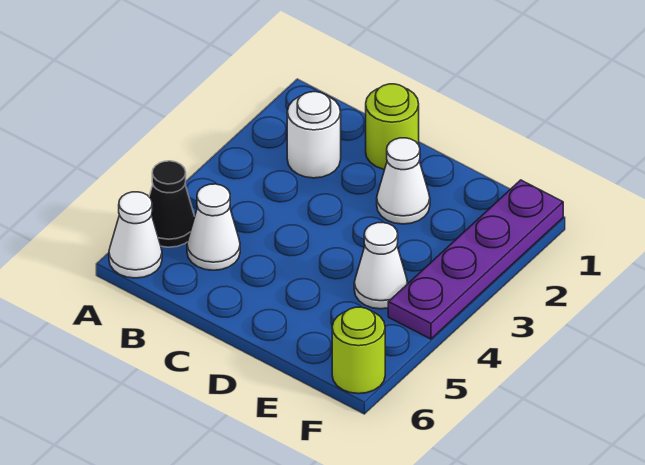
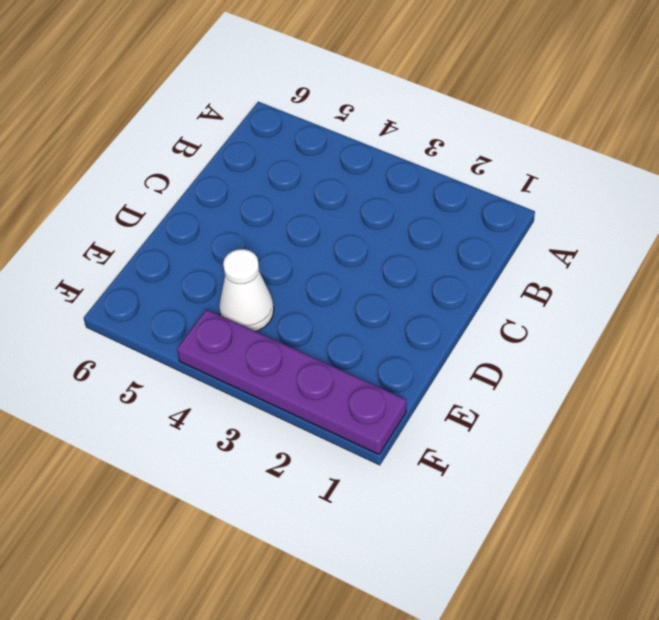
none -> black cone A5 level 1
none -> white cone A6 level 1

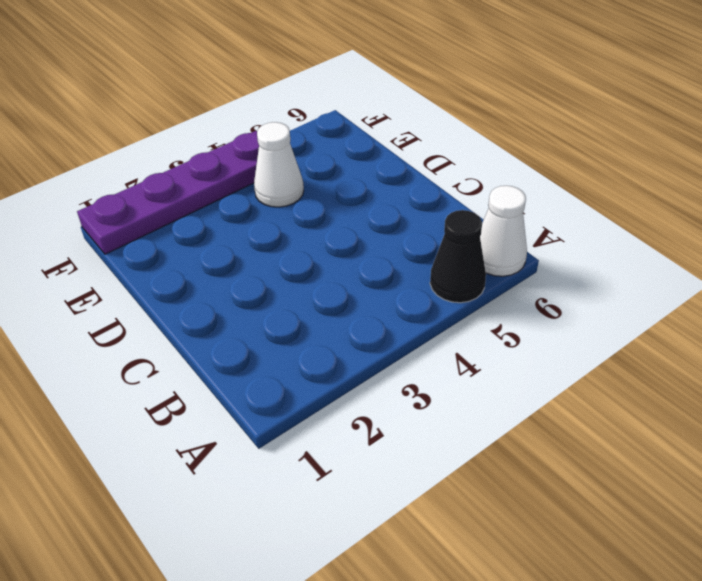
none -> white round brick B2 level 1
none -> white cone B5 level 1

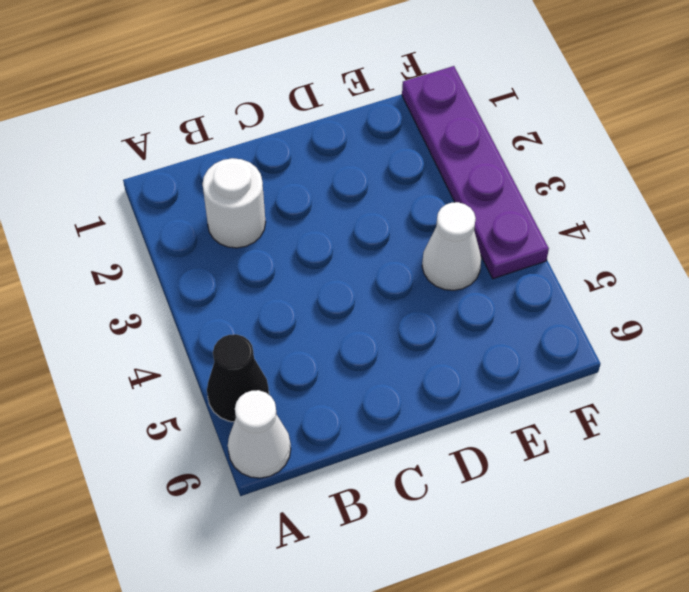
none -> white cone B5 level 1
none -> lime round brick C1 level 1

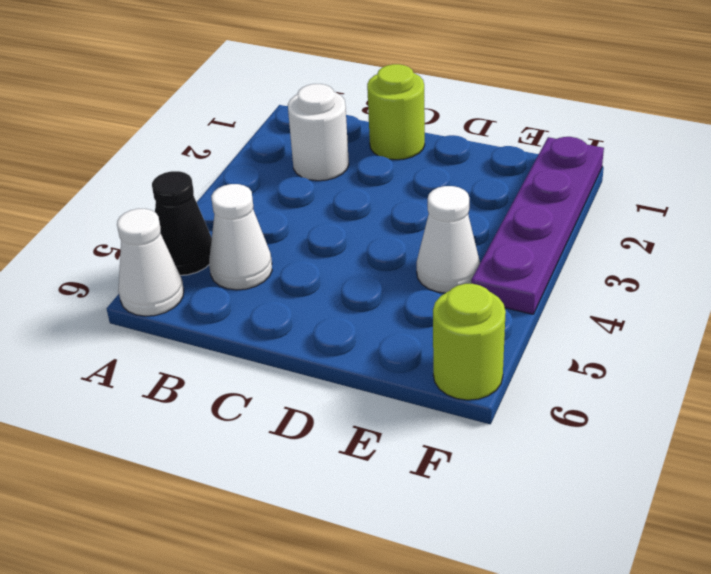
none -> white cone D2 level 1

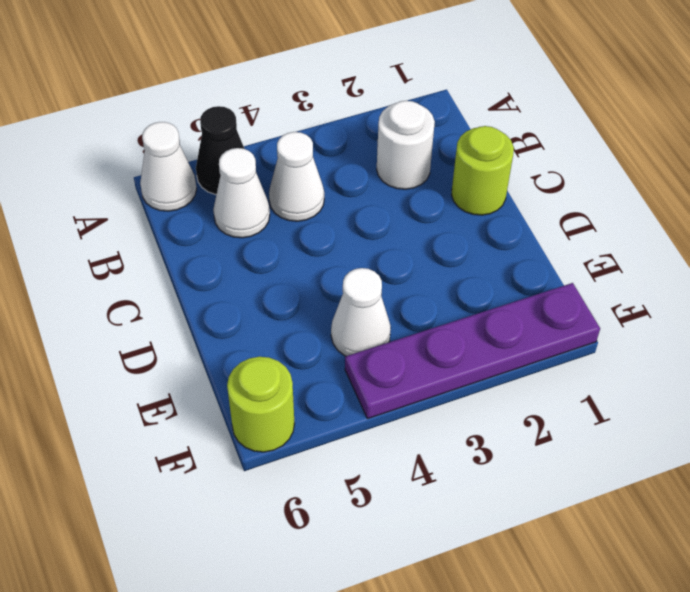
white cone B4 level 1 -> white cone D2 level 1

